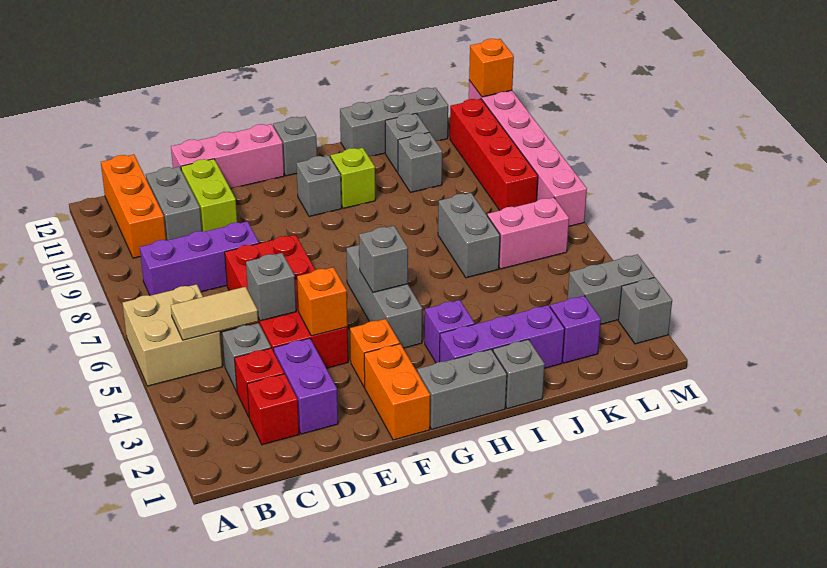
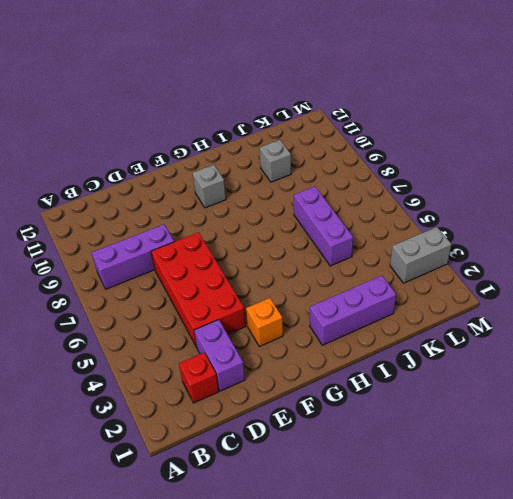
purple brick J5:J7 level 1 -> grey brick J6:J7 level 1
none -> tan brick A5:B6 level 1
none -> orange brick B10:B12 level 1
none -> red brick C3 level 1
none -> grey brick C4 level 1

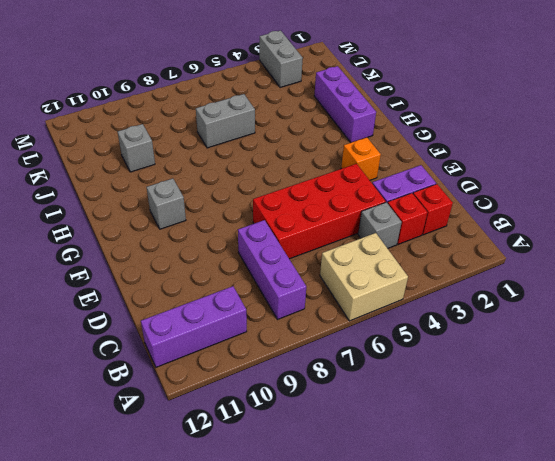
purple brick B10:B12 level 1 -> orange brick B10:B12 level 1
none -> grey brick C10:C11 level 1
none -> lime brick D10:D11 level 1
none -> pink brick D12:F12 level 1
none -> orange brick F1:F2 level 1

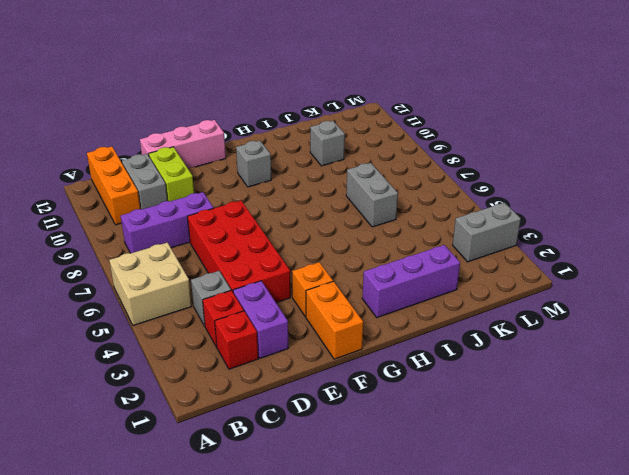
none -> grey brick G1:H1 level 1
none -> grey brick G4:G6 level 1
none -> grey brick G12 level 1
none -> purple brick H3 level 1

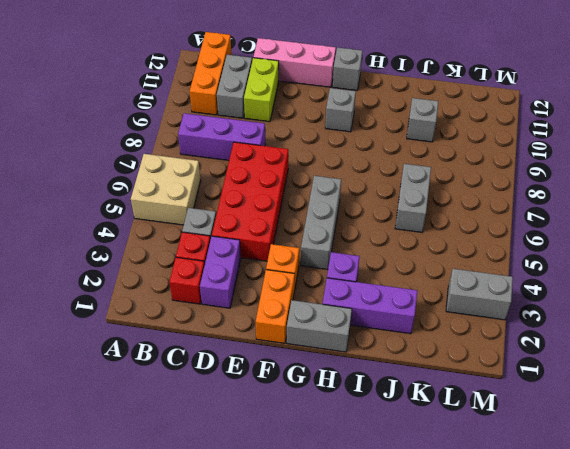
none -> lime brick H10 level 1
none -> grey brick I1 level 1
none -> grey brick I12:K12 level 1
none -> grey brick J11 level 1

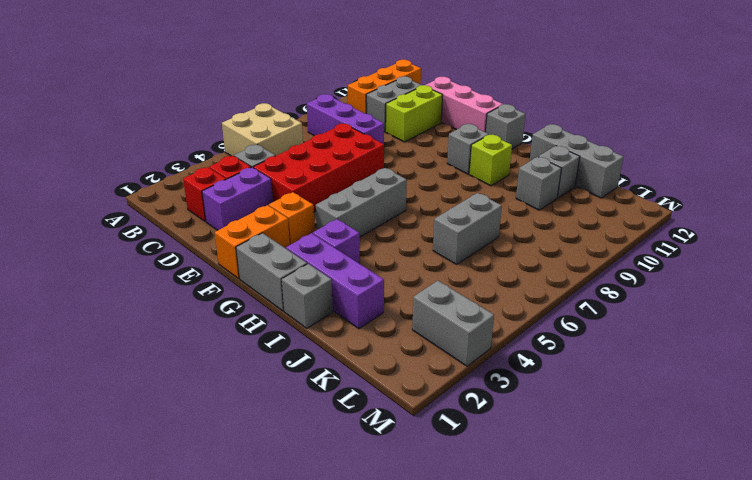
none -> purple brick K2 level 1
none -> pink brick K6:L6 level 1
none -> red brick L8:L11 level 1
none -> grey brick M2 level 1

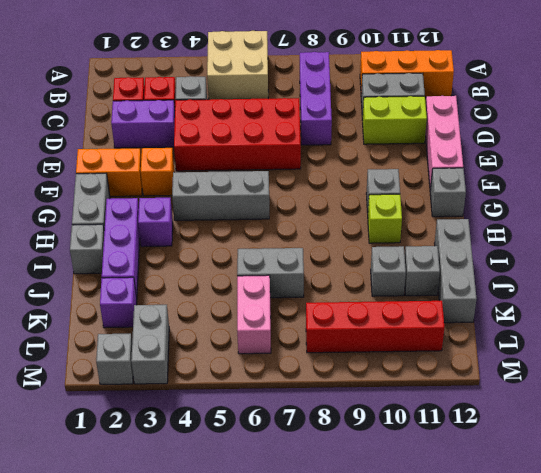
none -> pink brick M7:M12 level 1
none -> tan tile B5:C5 level 2
none -> grey brick D5 level 2
none -> orange brick E4 level 2

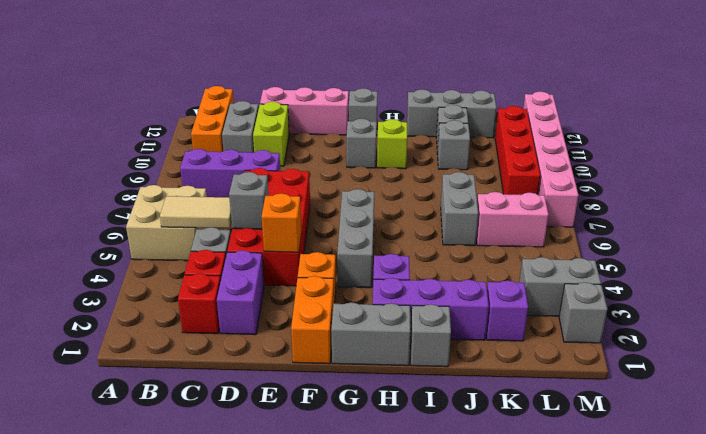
none -> grey brick G5 level 2
none -> orange brick M12 level 2

